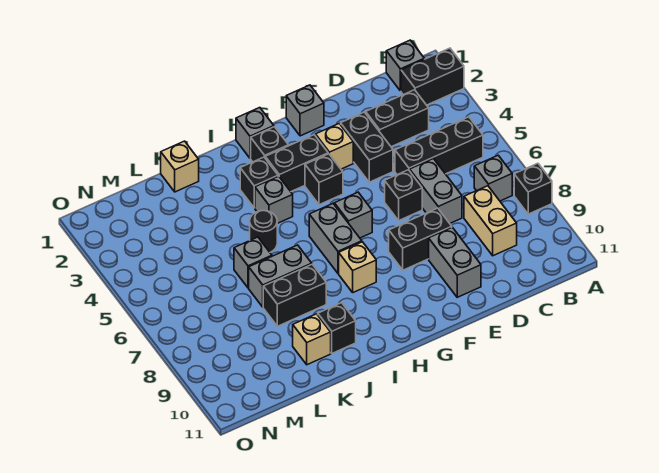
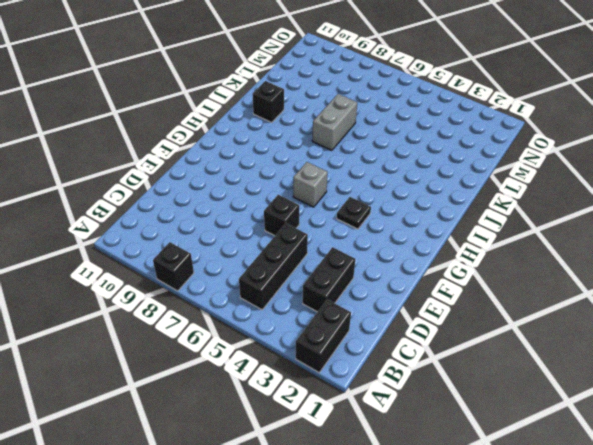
black plate G4 level 1 -> black brick G4 level 1
none -> grey brick B1 level 1
none -> grey brick B7 level 1
none -> tan brick C8:C9 level 1
none -> grey brick D6:D7 level 1

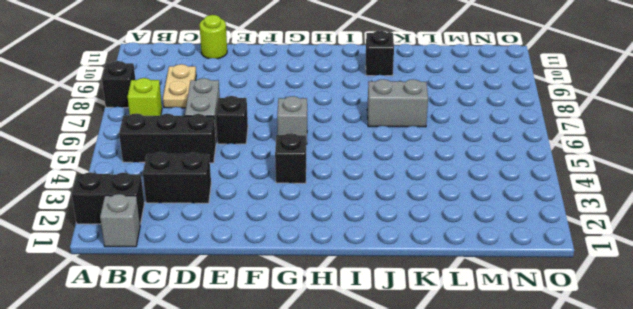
lime brick B7 level 1 -> grey brick B7 level 1
tan plate C8:C9 level 1 -> tan brick C8:C9 level 1
lime round brick D11 level 1 -> none
none -> black brick E3:E4 level 1
none -> black brick E8:F8 level 1
none -> grey brick E9:E10 level 1
none -> grey brick F1 level 1

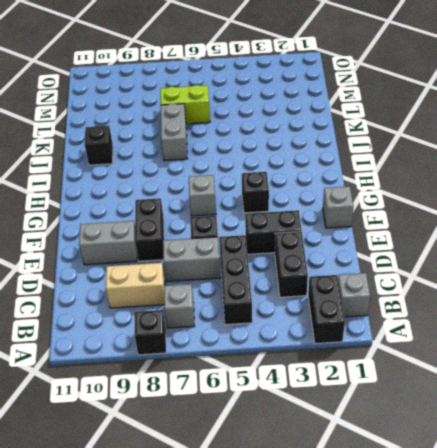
lime brick L6:L7 level 1 -> none
none -> tan brick F3 level 1
none -> black brick G3:H3 level 1
none -> grey brick H1 level 1
none -> black brick H2 level 1

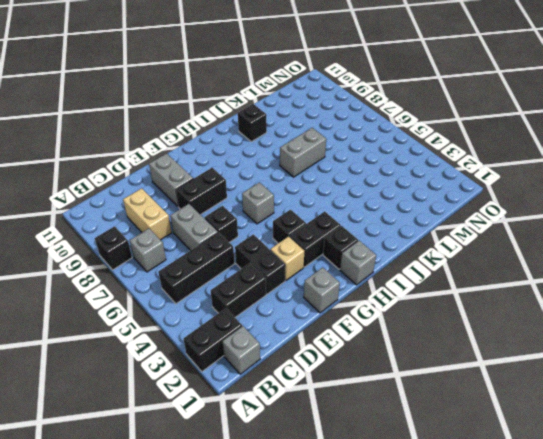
none -> grey brick H6:H7 level 1
none -> tan brick H8 level 1
none -> black brick I3 level 1
none -> grey brick I4 level 1

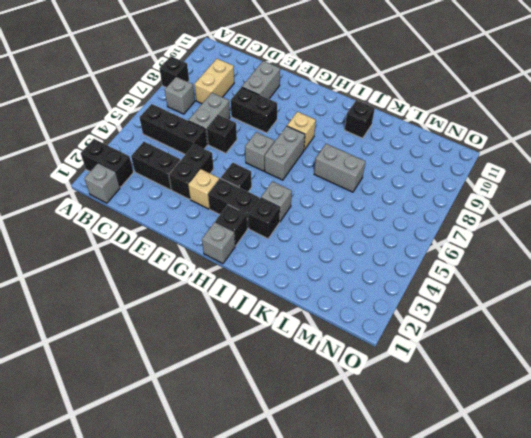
none -> grey brick F1 level 1
none -> black round brick J5 level 1
none -> black brick J8:K8 level 1
none -> tan brick K1 level 1

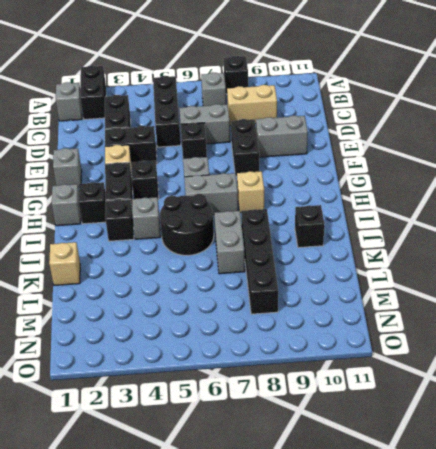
black round brick I5:J6 level 1 -> black round brick J5 level 1
black brick J8:M8 level 1 -> black brick J8:K8 level 1
none -> grey brick K6 level 1
none -> tan brick K10 level 1

